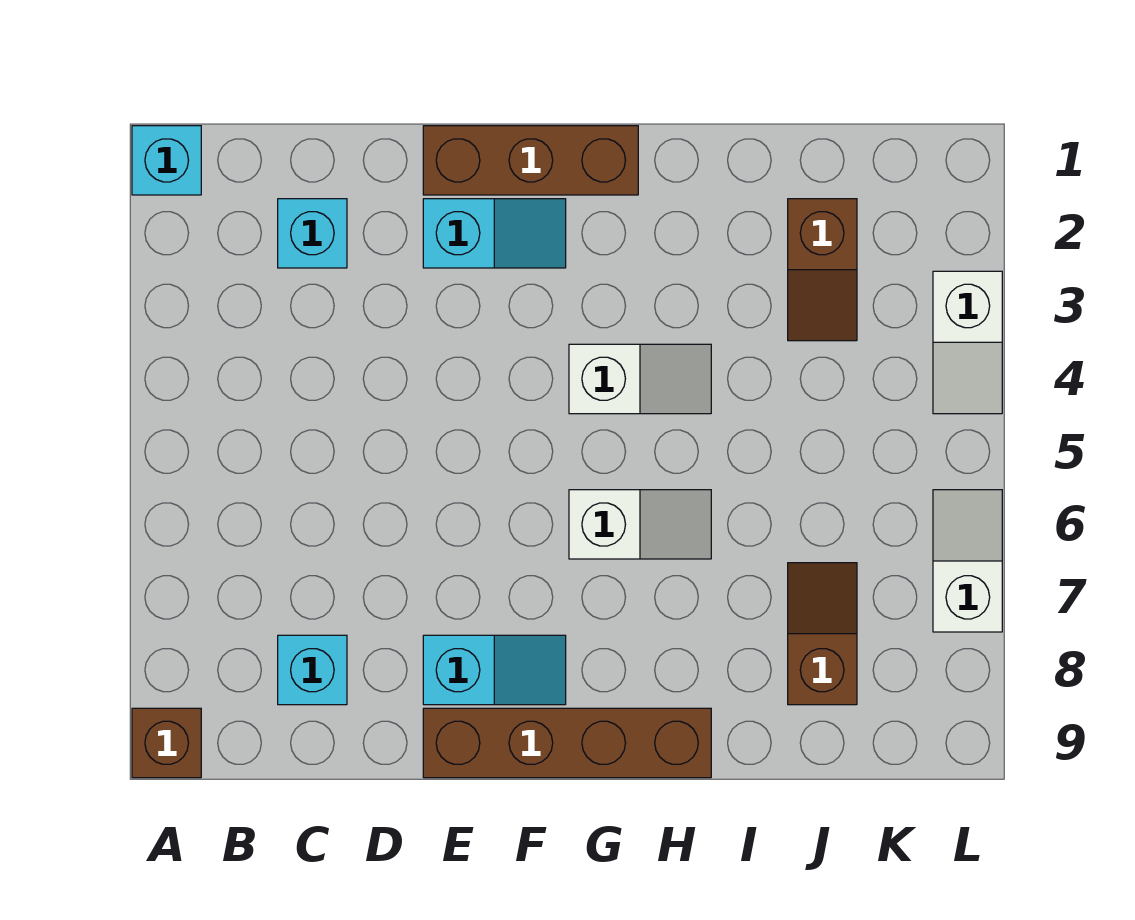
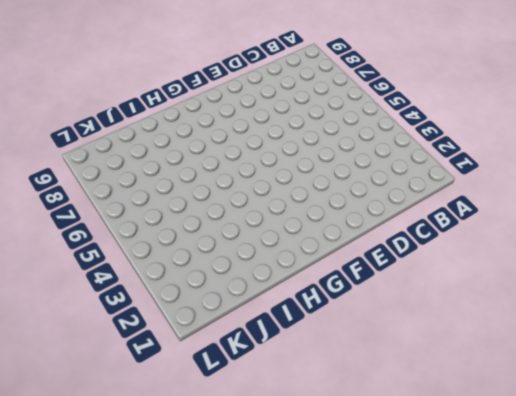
none -> cyan brick A1 level 1
none -> brown brick A9 level 1
none -> cyan brick C2 level 1

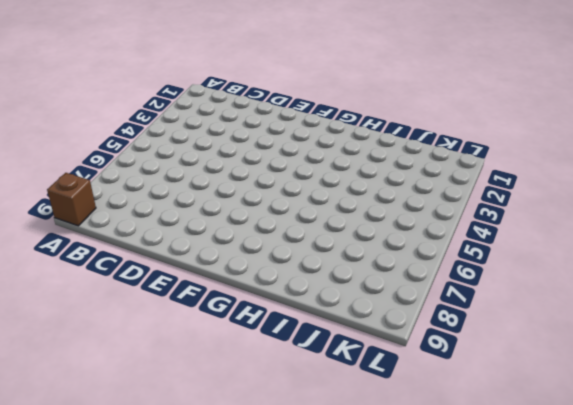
none -> cyan brick A1 level 1
none -> cyan brick C2 level 1
none -> cyan brick C8 level 1

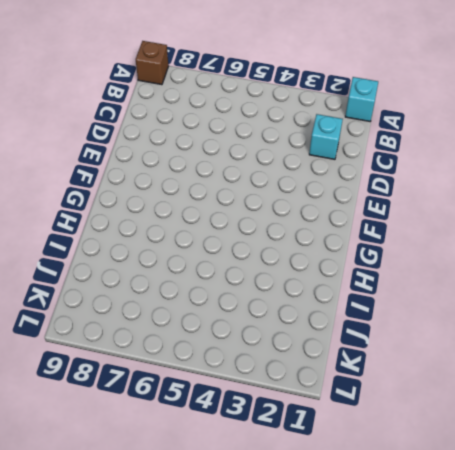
none -> cyan brick C8 level 1
none -> brown brick E1:G1 level 1
none -> cyan slope E2:F2 level 1 top E

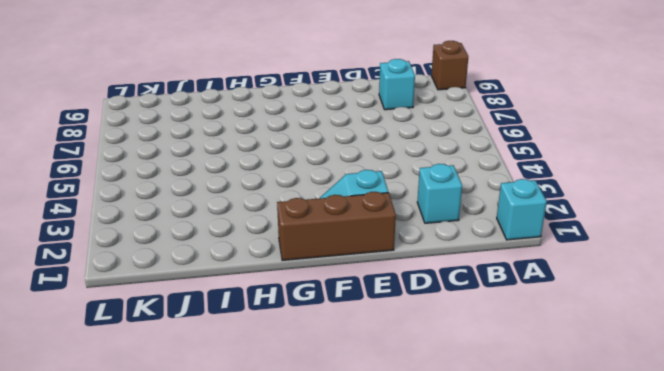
none -> cyan slope E8:F8 level 1 top E
none -> brown brick E9:H9 level 1
none -> white slope G4:H4 level 1 top G

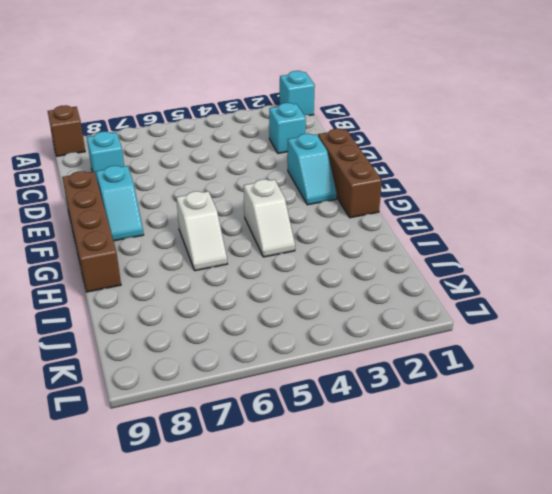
none -> brown slope J2:J3 level 1 top 2
none -> brown slope J7:J8 level 1 top 8
none -> white slope L3:L4 level 1 top 3

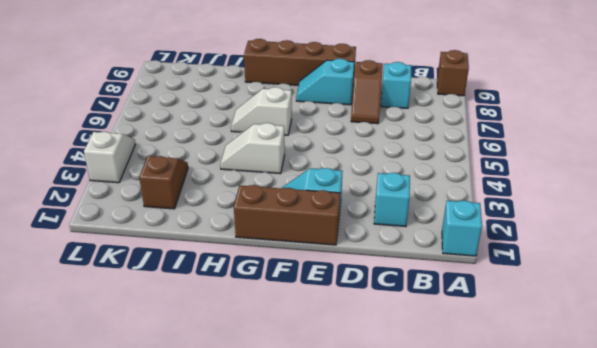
brown slope D7:D8 level 1 top 8 -> brown slope J7:J8 level 1 top 8
none -> white slope L6:L7 level 1 top 7

